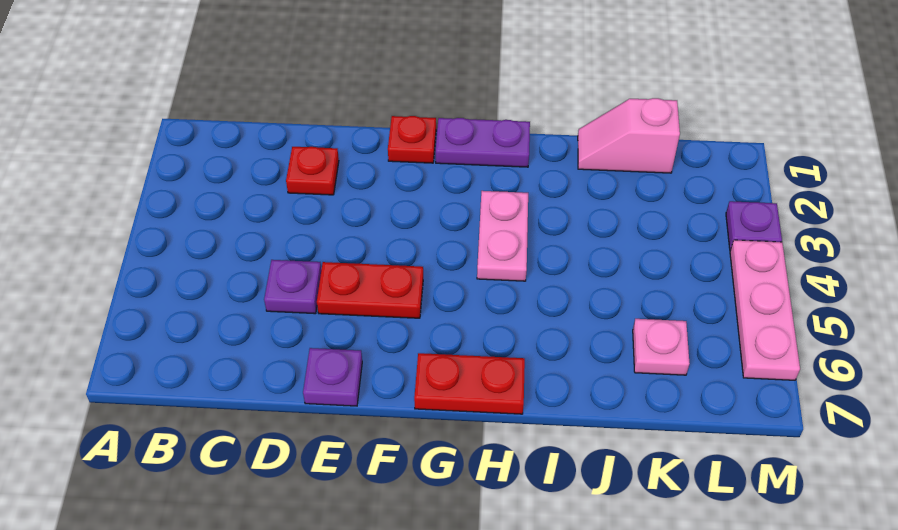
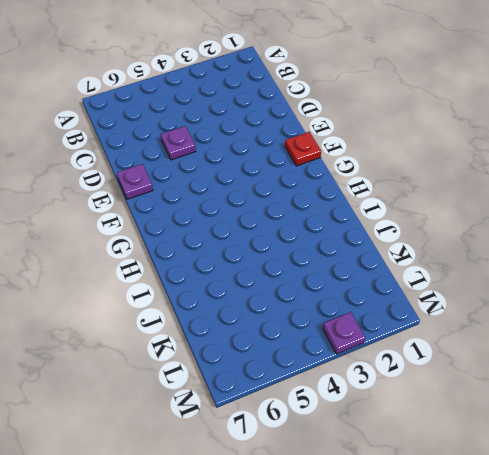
none -> red plate D2 level 1
none -> red plate E5:F5 level 1
none -> purple plate G1:H1 level 1

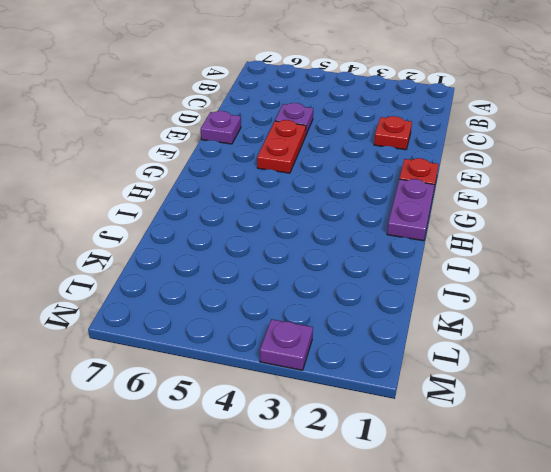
none -> red plate G7:H7 level 1
none -> pink plate H3:H4 level 1
none -> pink slope J1:K1 level 1 top K

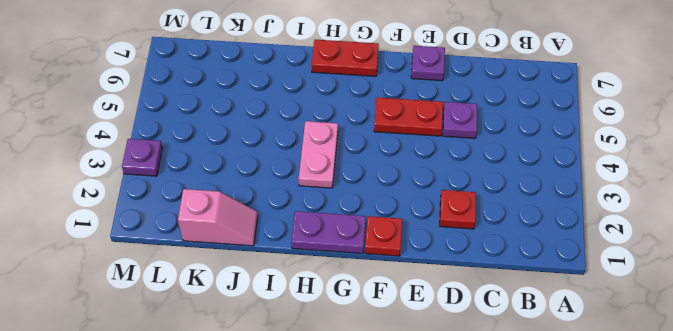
none -> pink plate K6 level 1
none -> pink plate M4:M6 level 1

